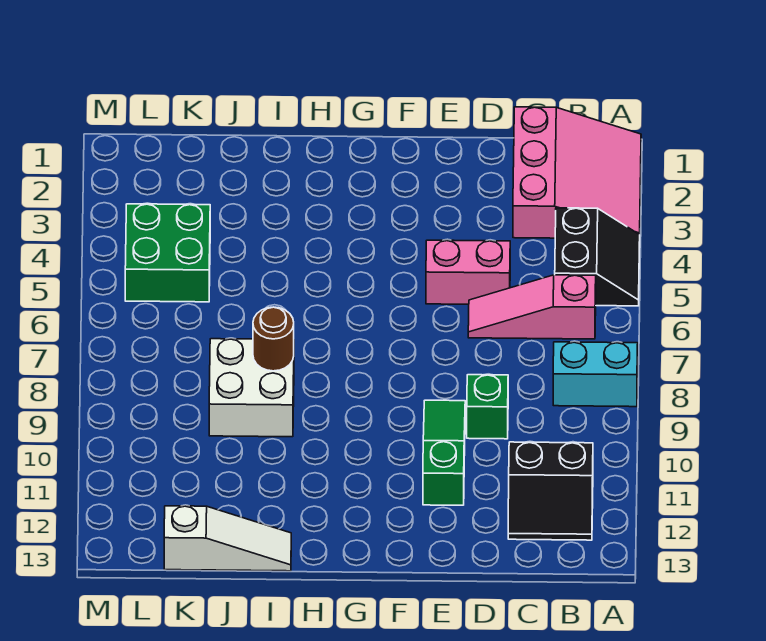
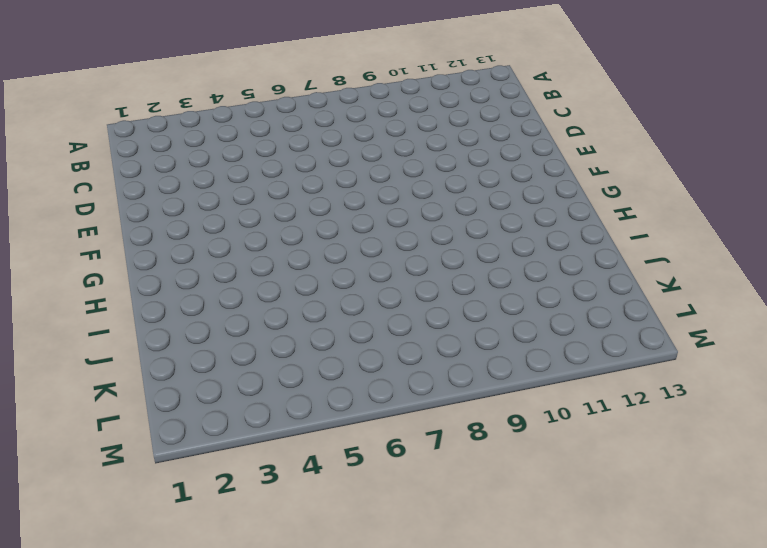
none -> pink slope A1:C3 level 1 top C
none -> black slope A4:B5 level 1 top B
none -> cyan brick A8:B8 level 1

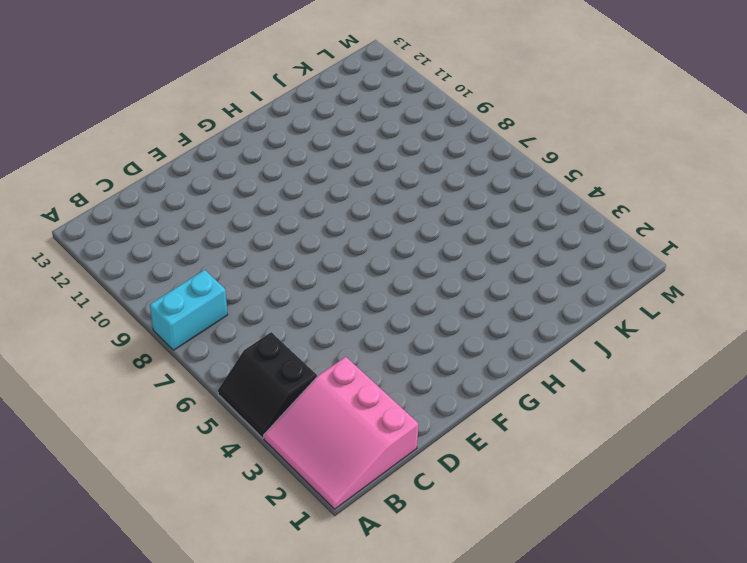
none -> pink slope B6:D6 level 1 top B
none -> black slope B11:C12 level 1 top 11
none -> pink brick D5:E5 level 1

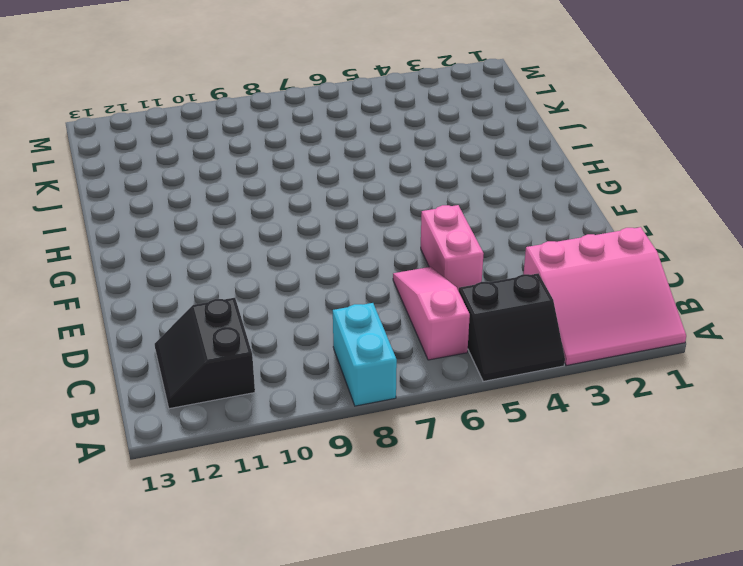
none -> green brick D9 level 1
none -> green slope E9:E11 level 1 top 11
none -> white brick I8:J9 level 1

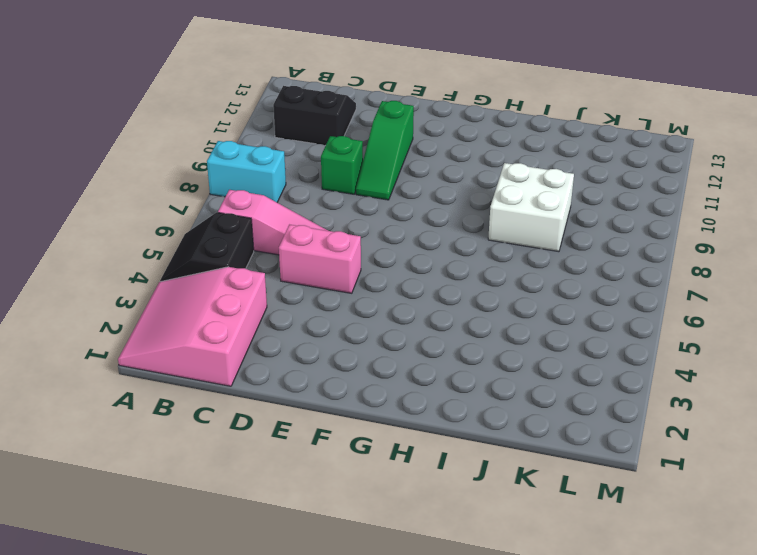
none -> white slope I13:K13 level 1 top K
none -> green brick K4:L5 level 1
none -> brown round brick I8 level 2

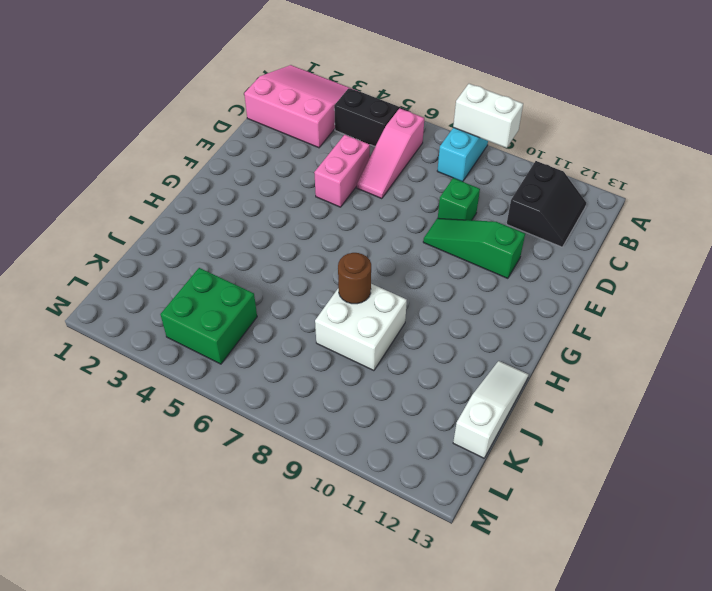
white brick A8:A9 level 2 -> none

